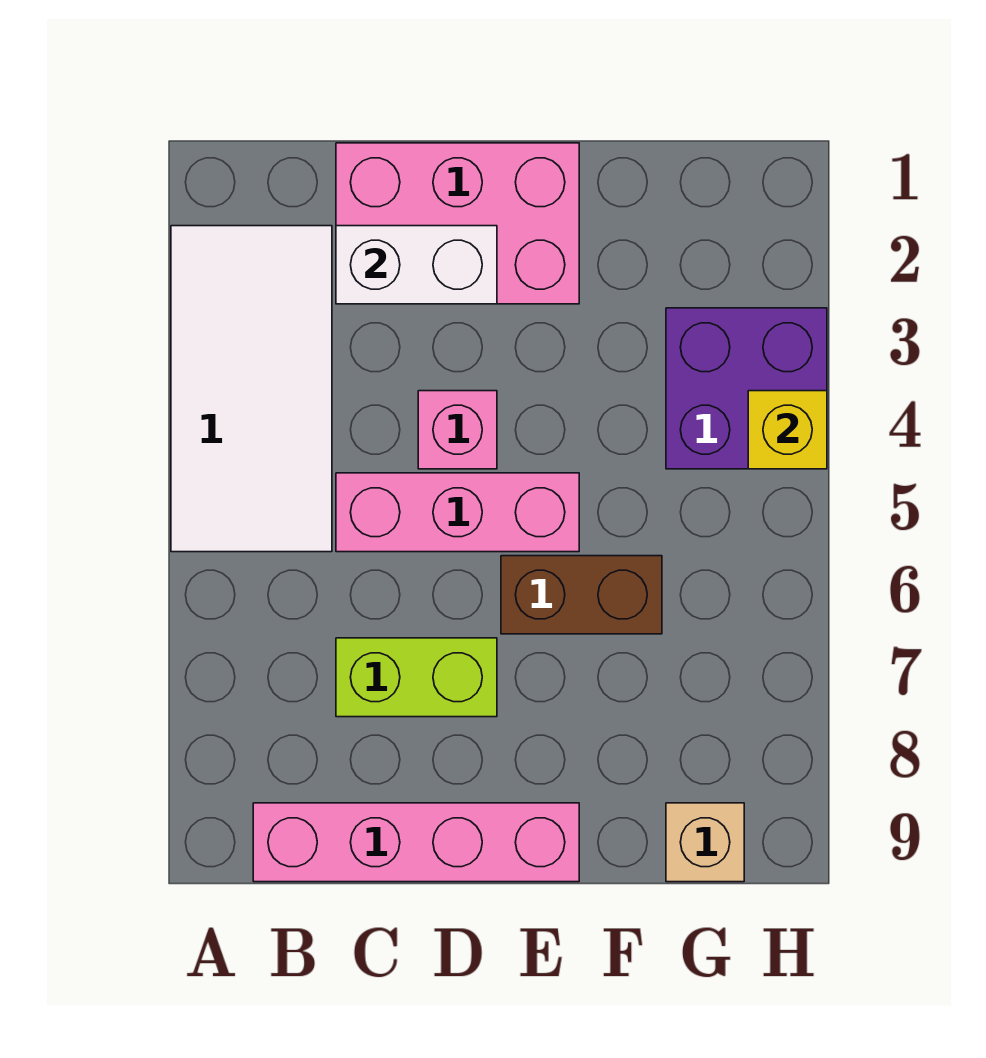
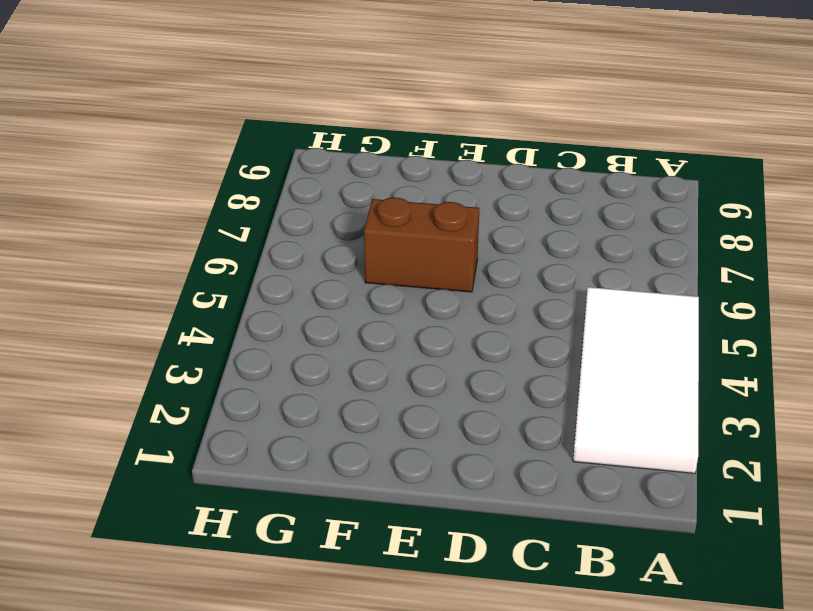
none -> pink brick B9:E9 level 1
none -> pink brick C1:E2 level 1

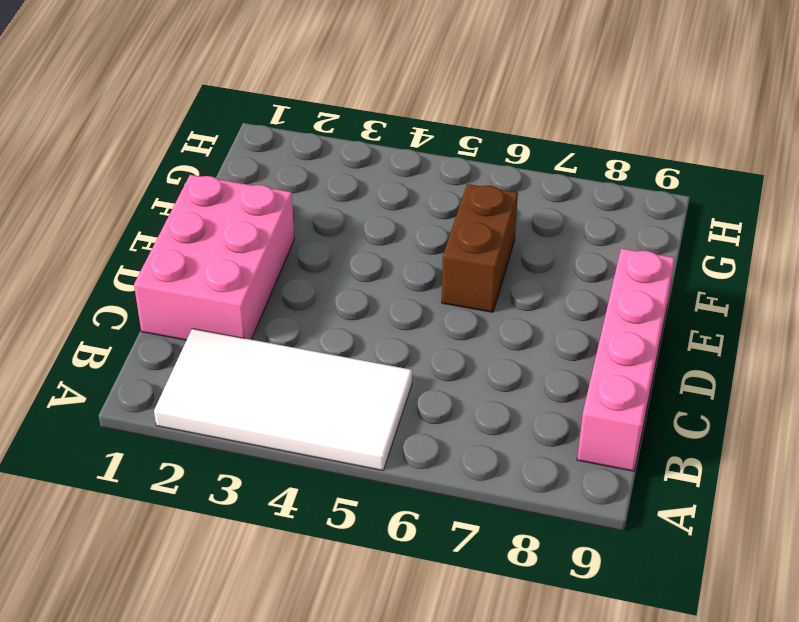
none -> pink brick C5:E5 level 1
none -> lime brick C7:D7 level 1

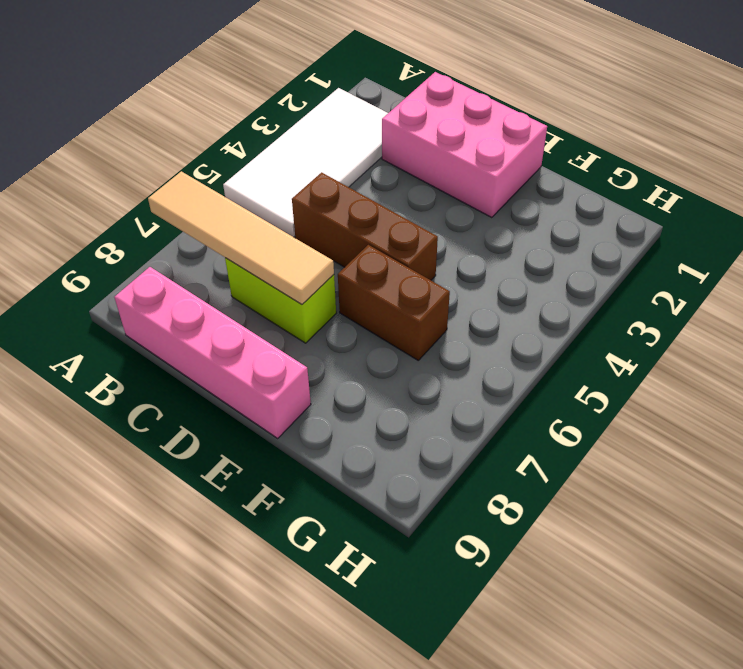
tan tile A7:D7 level 2 -> none
brown brick C5:E5 level 1 -> pink brick C5:E5 level 1
none -> pink brick D4 level 1
none -> purple brick G3:H4 level 1

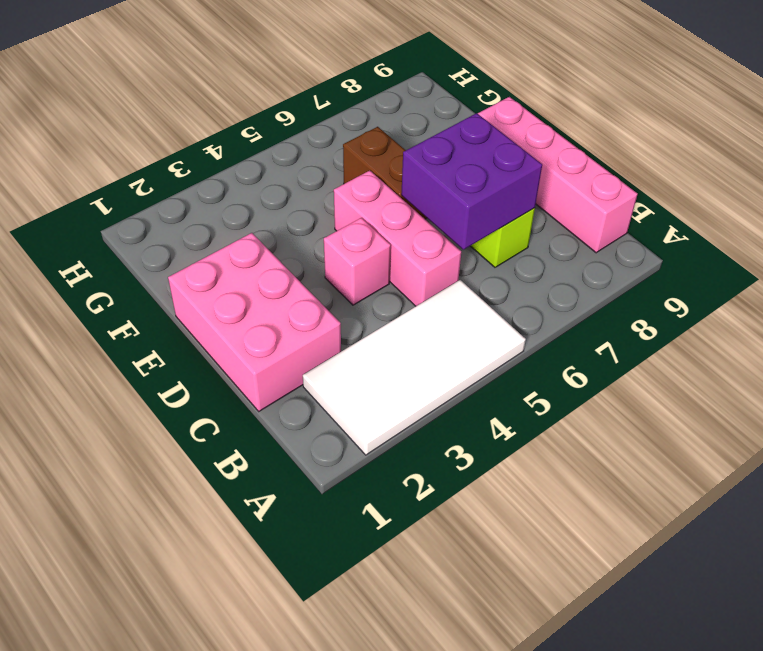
purple brick C6:D7 level 2 -> purple brick G3:H4 level 1
none -> tan brick G9 level 1
none -> white brick C2:D2 level 2

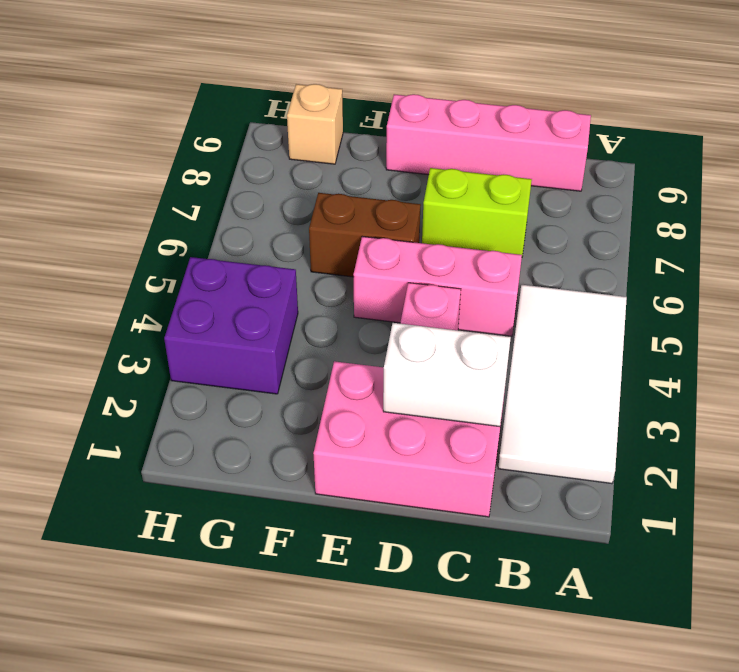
none -> yellow brick H4 level 2

